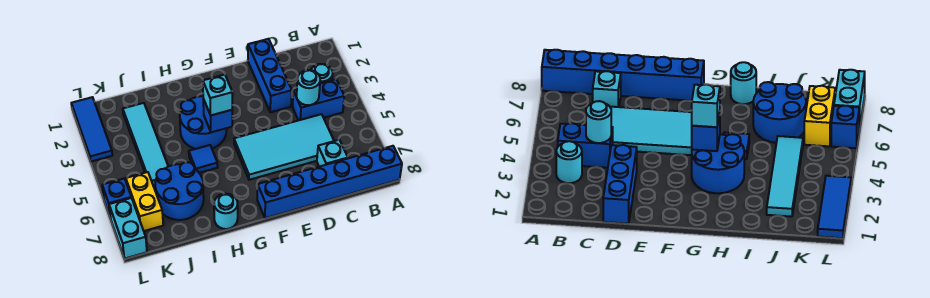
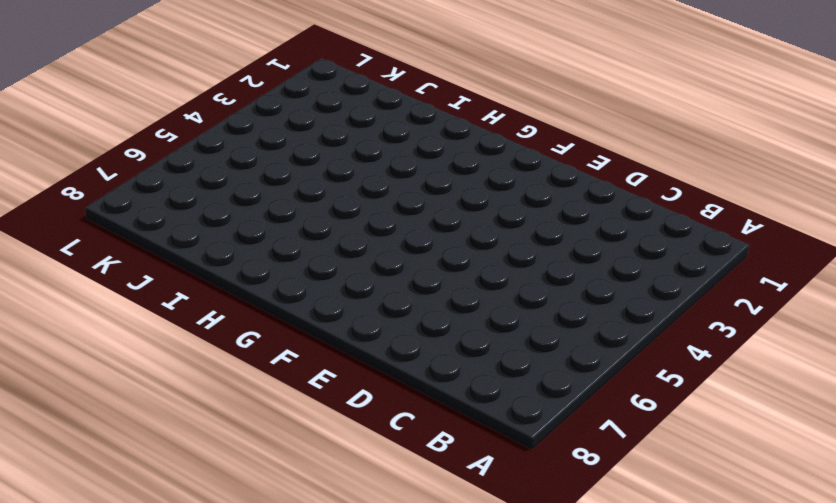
none -> blue brick A8:F8 level 1
none -> cyan round brick B3 level 1
none -> blue brick B4:C4 level 1

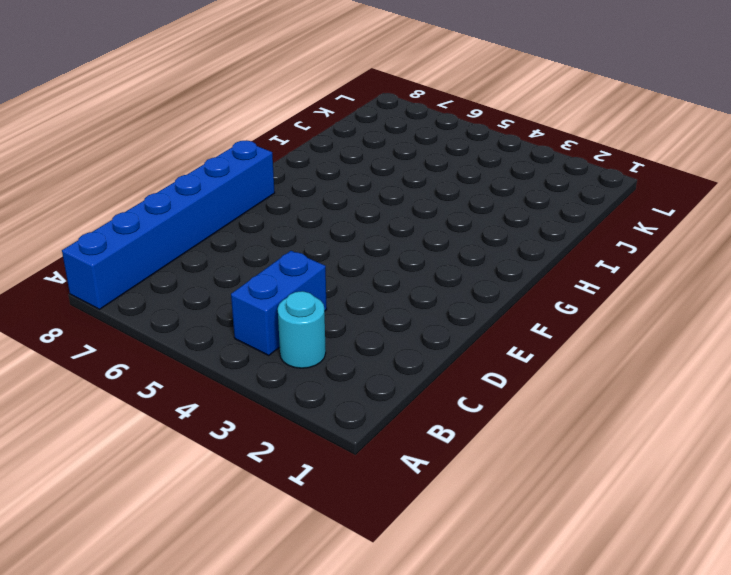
none -> cyan tile C5:F6 level 1
none -> cyan brick C7 level 1
none -> blue brick D1:D3 level 1

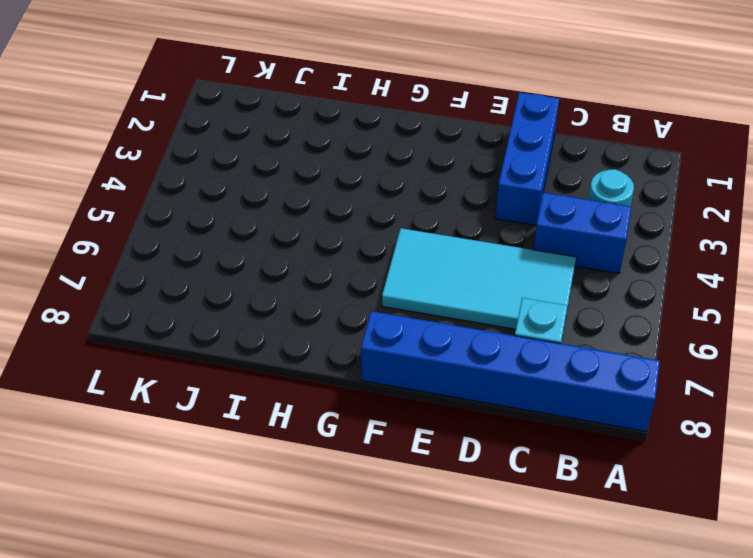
none -> blue round brick G3:H4 level 1
none -> blue tile H5 level 1
none -> cyan round brick H8 level 1

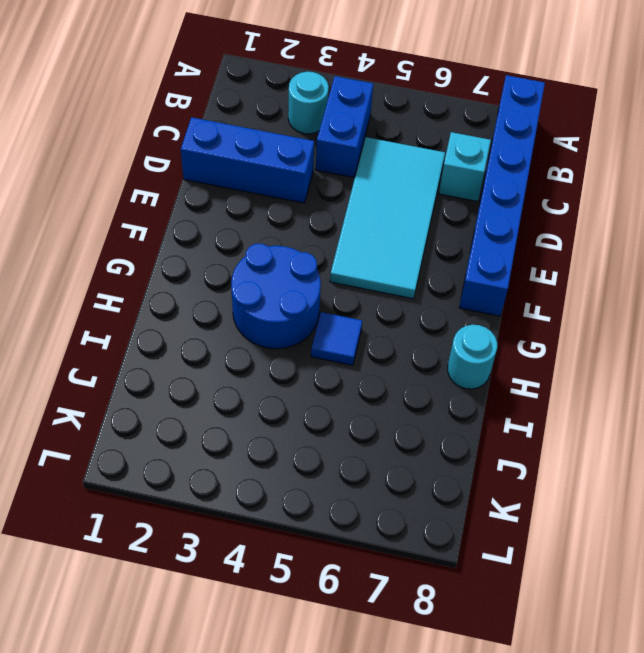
none -> blue round brick I6:J7 level 1
none -> cyan tile J2:J5 level 1
none -> yellow brick K6:K7 level 1

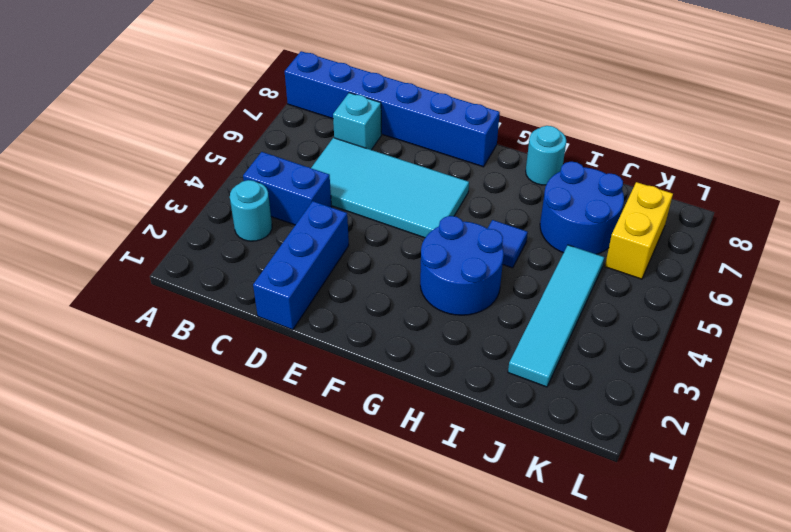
none -> blue tile L1:L3 level 1
none -> blue brick L6 level 1
none -> cyan brick L7:L8 level 1

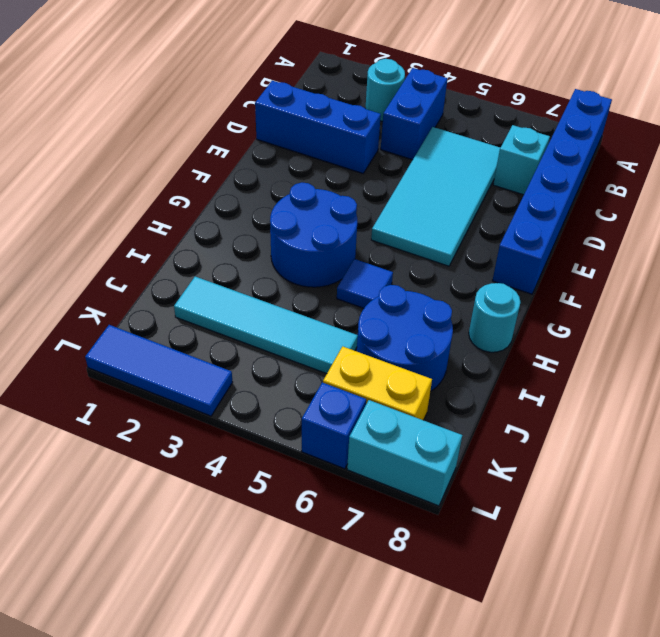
none -> cyan round brick C4 level 2
none -> blue brick G4 level 2
none -> cyan brick G4 level 3

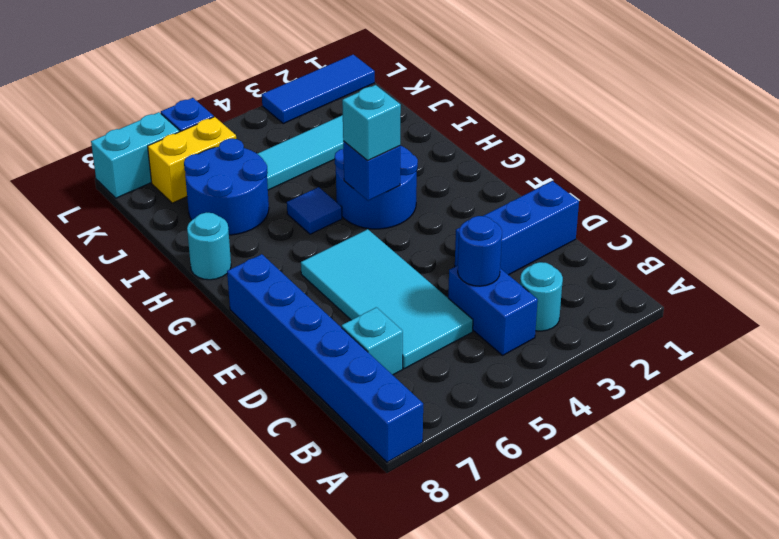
blue round brick C4 level 2 -> cyan round brick C4 level 2

